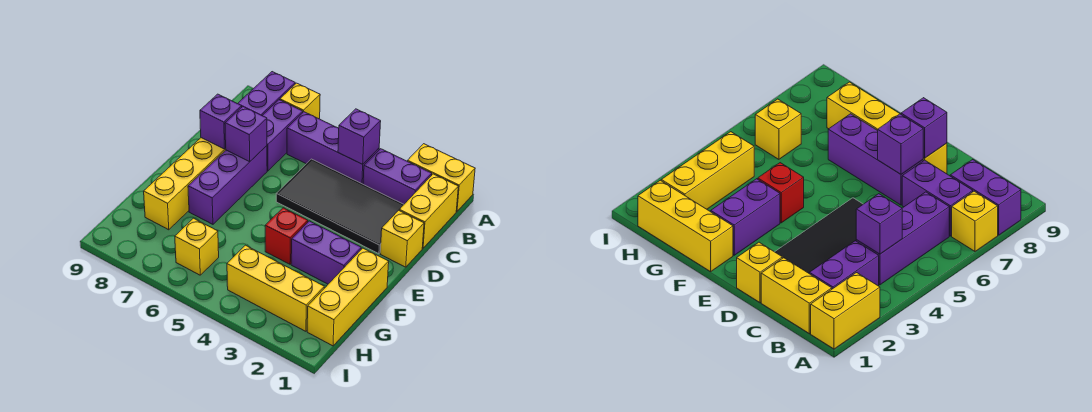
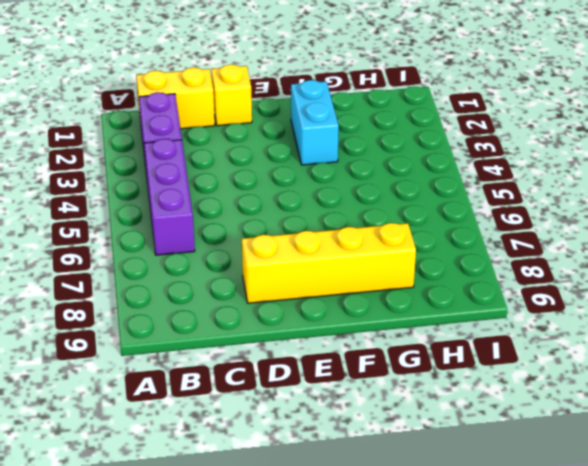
cyan brick F2:F3 level 1 -> purple brick F2:F3 level 1
none -> yellow brick A1:A2 level 1
none -> yellow brick A7 level 1
none -> purple brick A8:B8 level 1

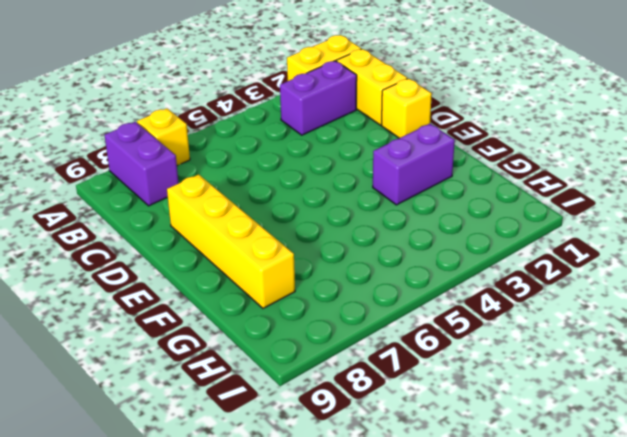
none -> purple brick B4:B6 level 1
none -> purple brick B7:C7 level 1
none -> black tile C2:D5 level 1

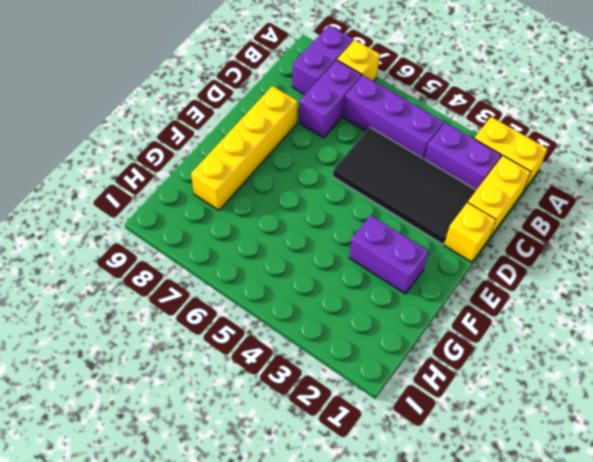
none -> purple brick D7:F7 level 1
none -> yellow brick F1:H1 level 1
none -> red brick F4 level 1

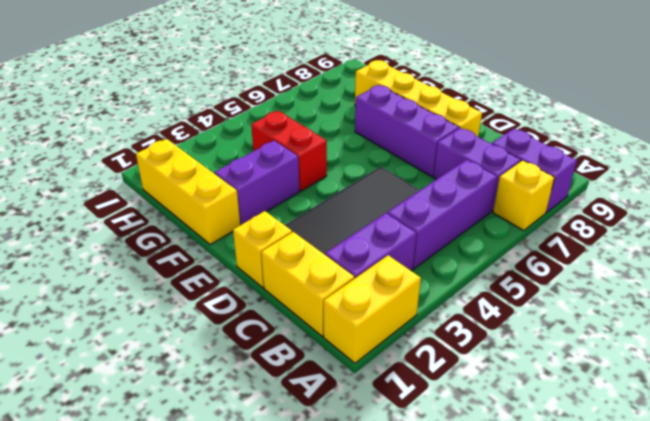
red brick F4:G4 level 1 -> red brick F4 level 1
none -> yellow brick H2:H4 level 1
none -> yellow brick H6 level 1
none -> purple brick B4 level 2

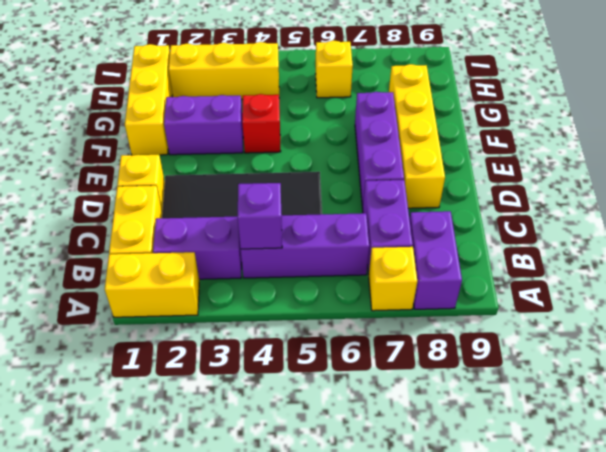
none -> purple brick D7 level 2
none -> purple brick D8 level 2

